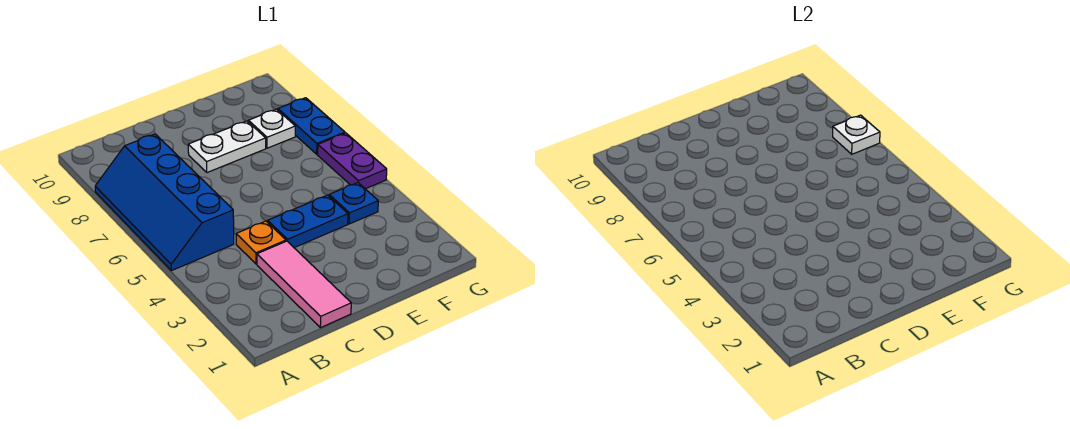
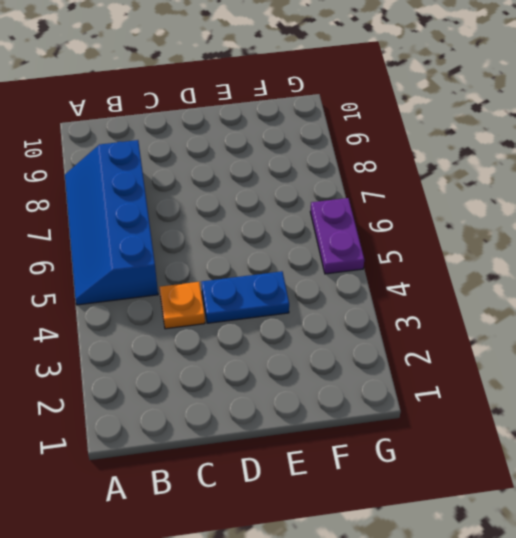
none -> pink tile C1:C3 level 1
none -> white plate D8:E8 level 1

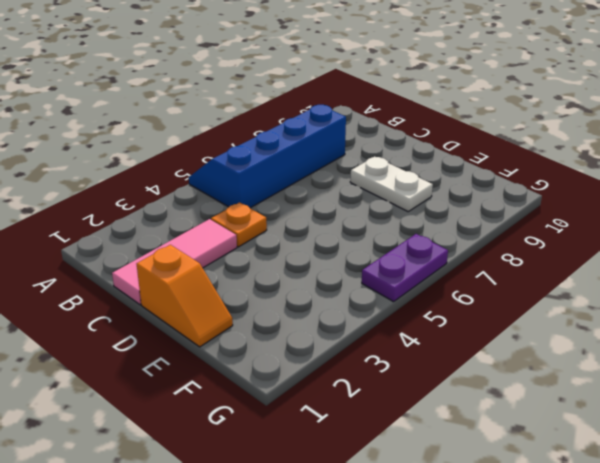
orange slope D1:E1 level 1 top D -> none
none -> blue plate D4:E4 level 1
none -> blue plate F4 level 1

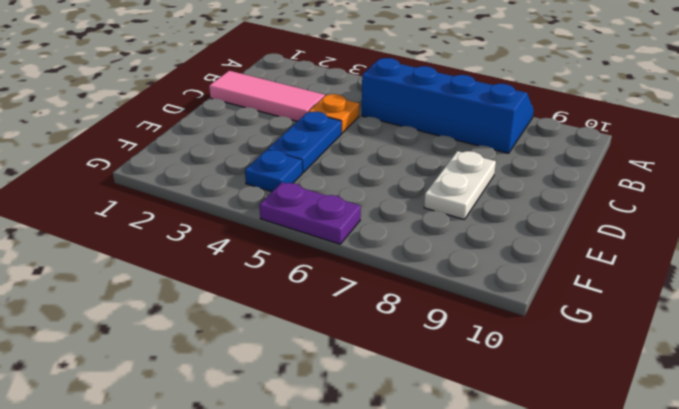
none -> white plate F8 level 1
none -> blue plate G7:G8 level 1

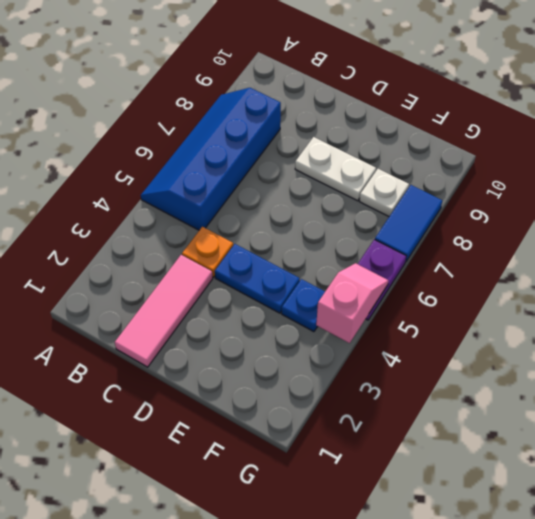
pink slope G4:G5 level 2 top 4 -> none
blue tile G7:G8 level 1 -> blue plate G7:G8 level 1
none -> white plate G7 level 2

